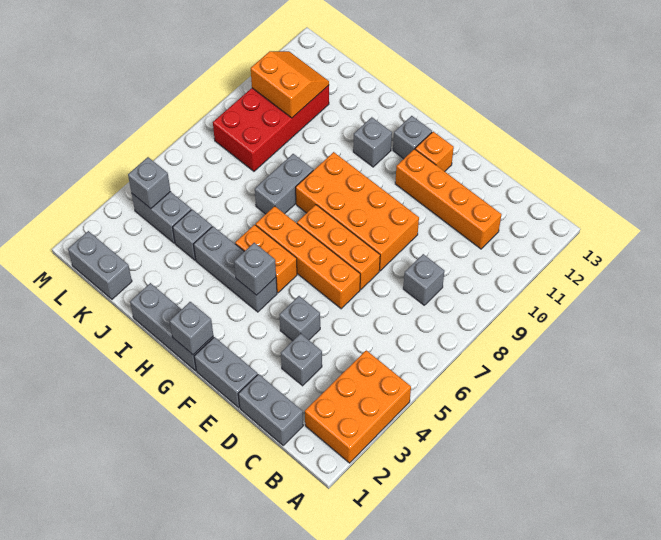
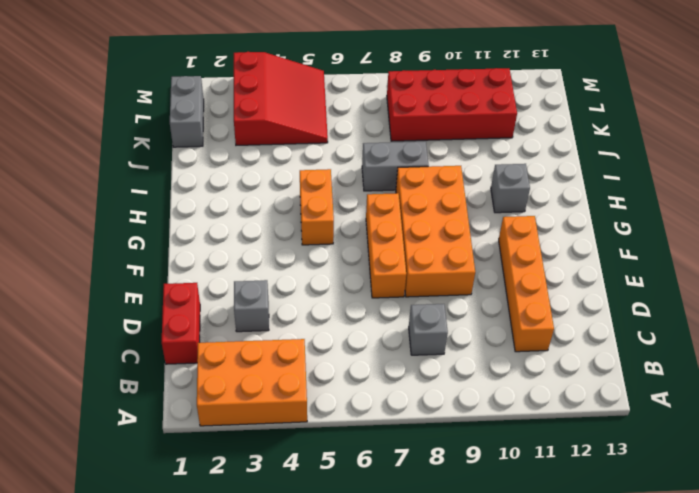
red brick C1:D1 level 1 -> grey brick C1:D1 level 1
red slope K3:M5 level 1 top 3 -> grey brick K4:L4 level 1
none -> grey brick E1:F1 level 1
none -> grey brick E4 level 1
none -> orange brick E6:H6 level 1

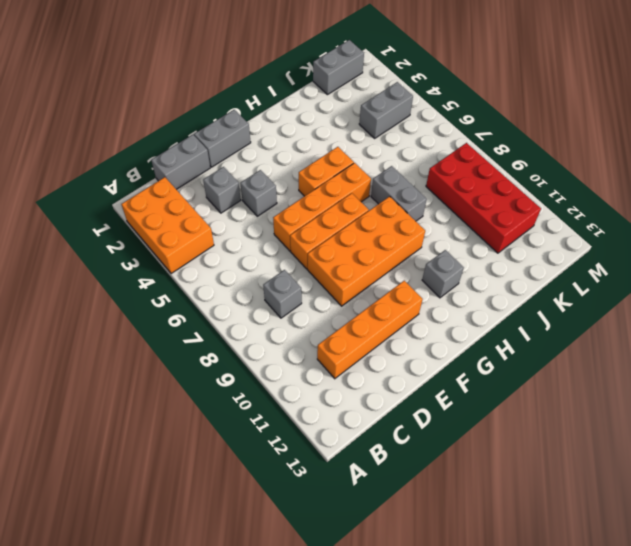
none -> orange brick F12 level 1
none -> grey brick G1:I1 level 1
none -> grey brick G4:I4 level 1

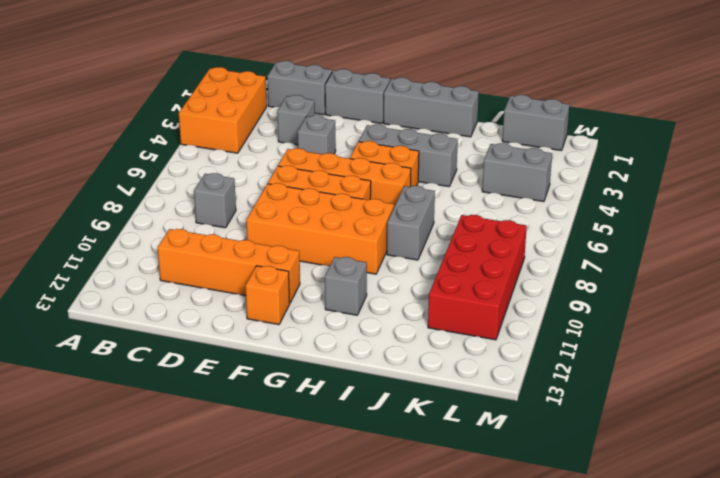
none -> grey brick G12 level 1
none -> grey brick J4 level 1
none -> grey brick G1 level 2

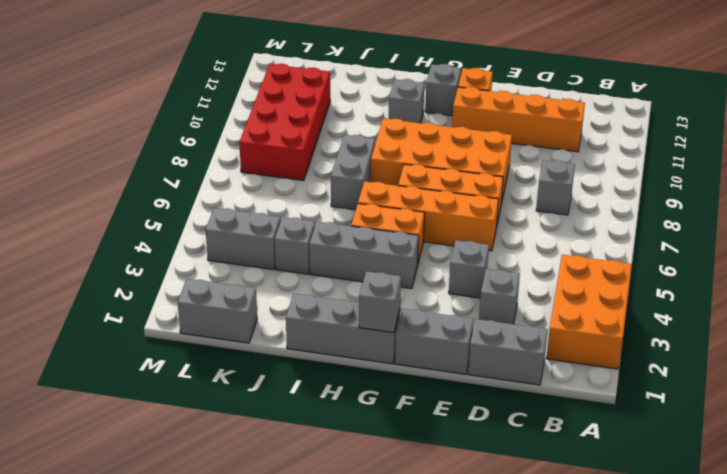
none -> grey brick G4 level 2
none -> orange slope K10:L11 level 2 top 10
none -> grey brick L4 level 2

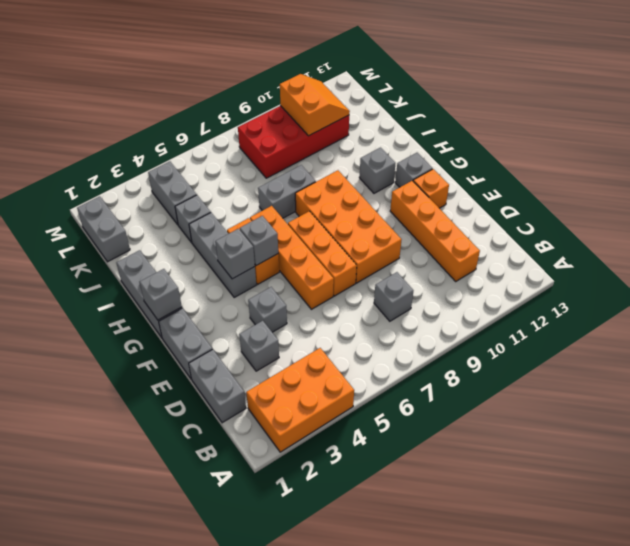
grey brick G5 level 2 -> grey brick L4 level 2

